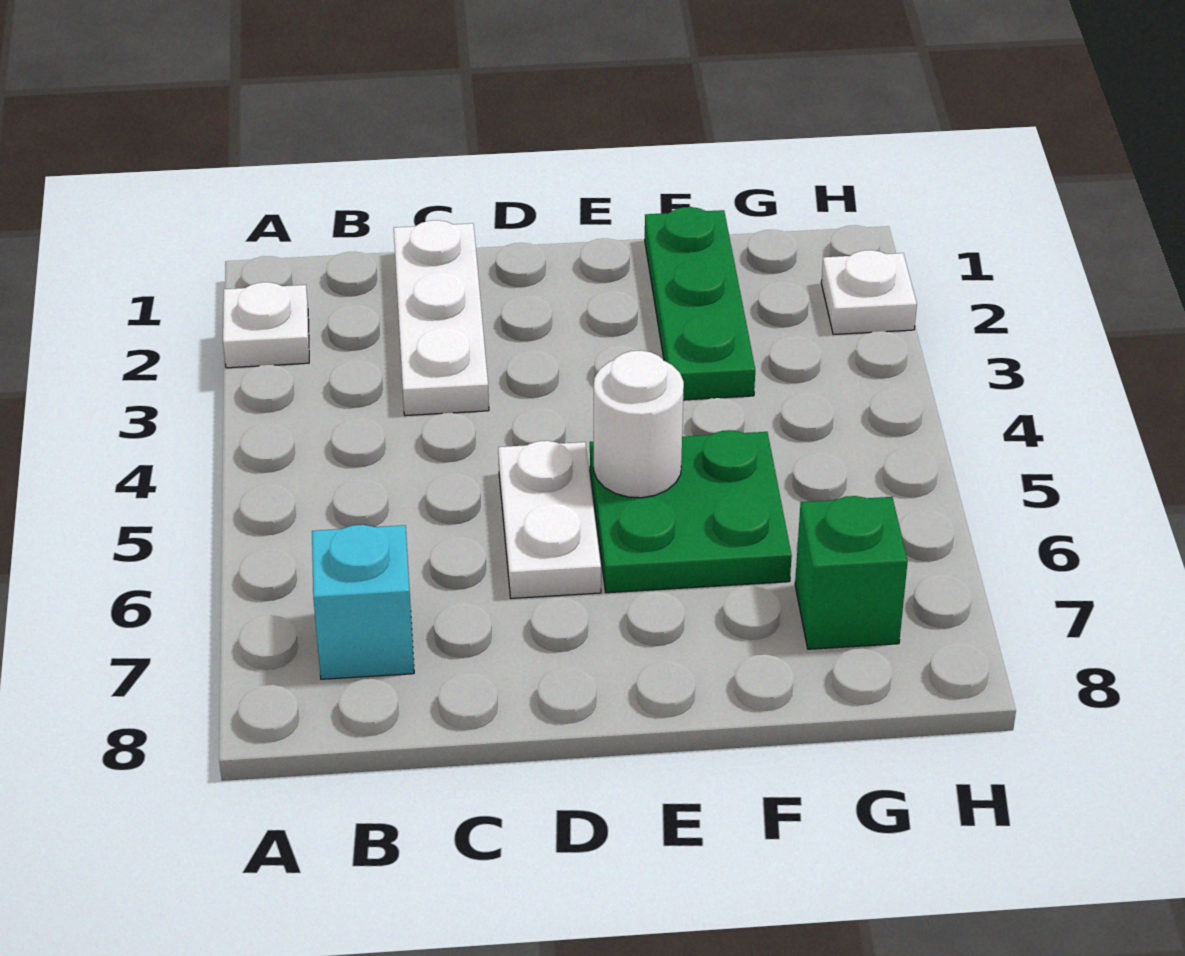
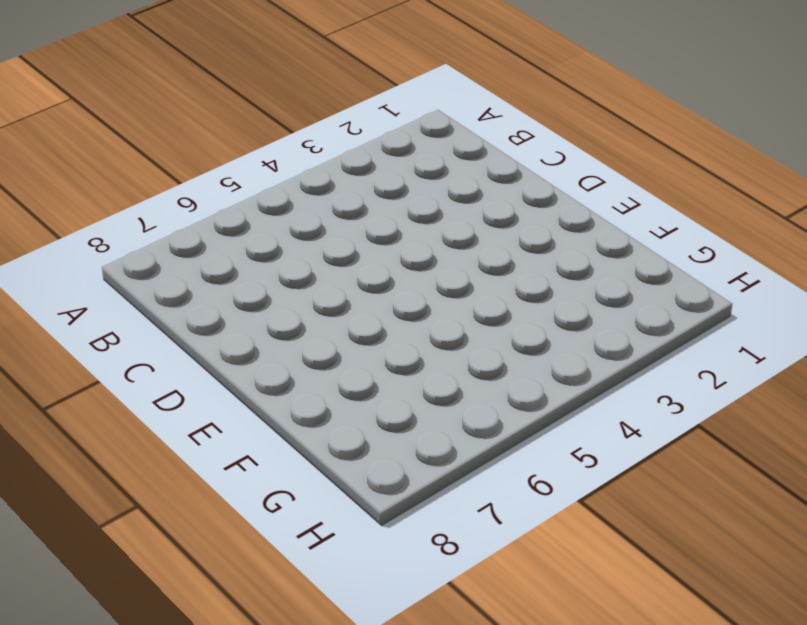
none -> white plate A2 level 1
none -> cyan brick B7 level 1

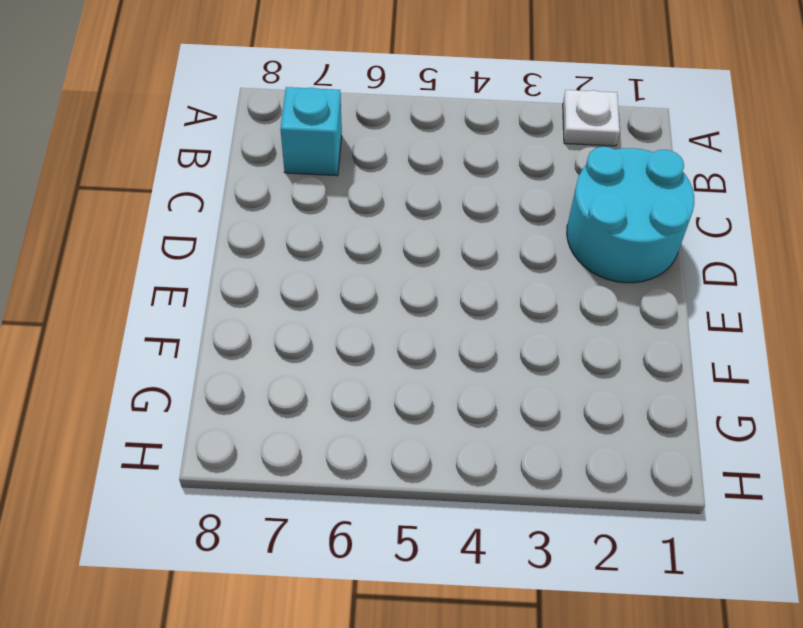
cyan round brick C1:D2 level 1 -> white plate C1:C3 level 1
none -> white plate D5:D6 level 1
none -> green plate E5:F6 level 1

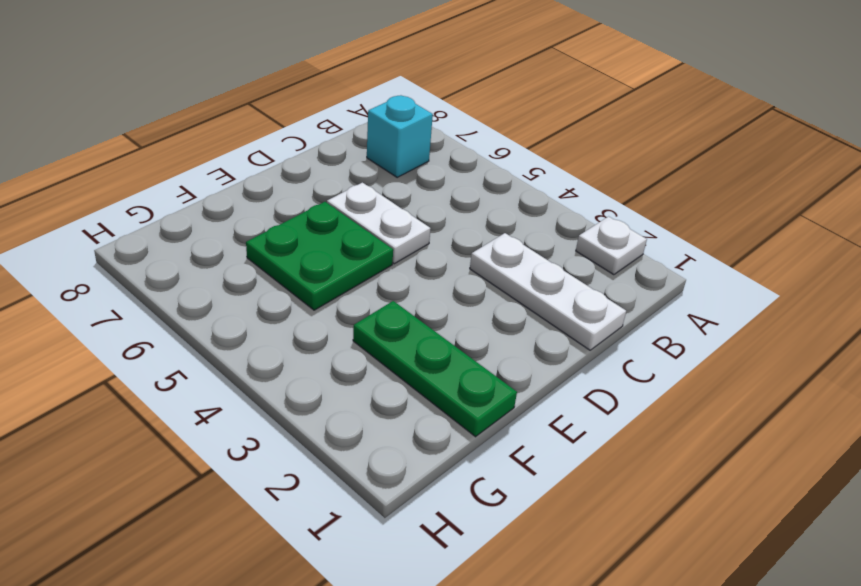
none -> green brick G7 level 1
none -> white plate H2 level 1

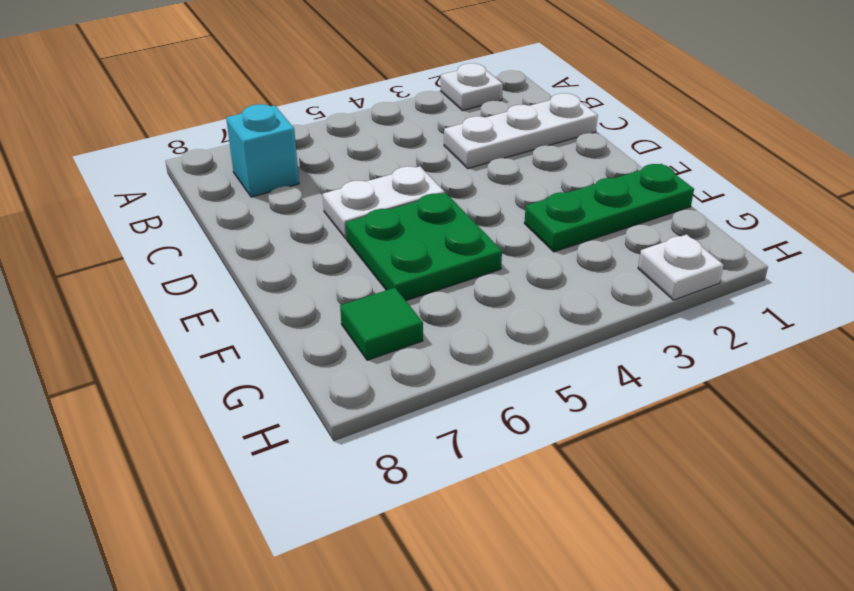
green tile G7 level 1 -> green brick G7 level 1
none -> white round brick E5 level 2

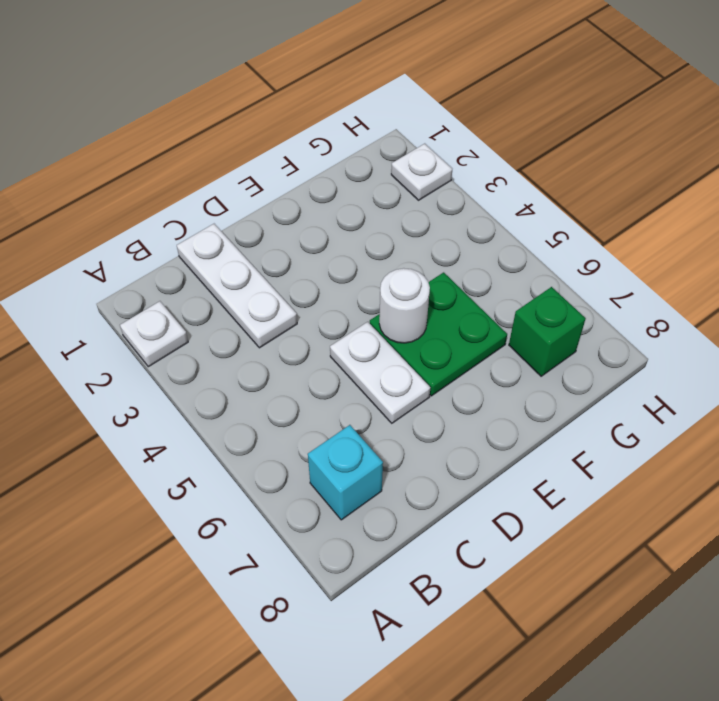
none -> green plate F1:F3 level 1

